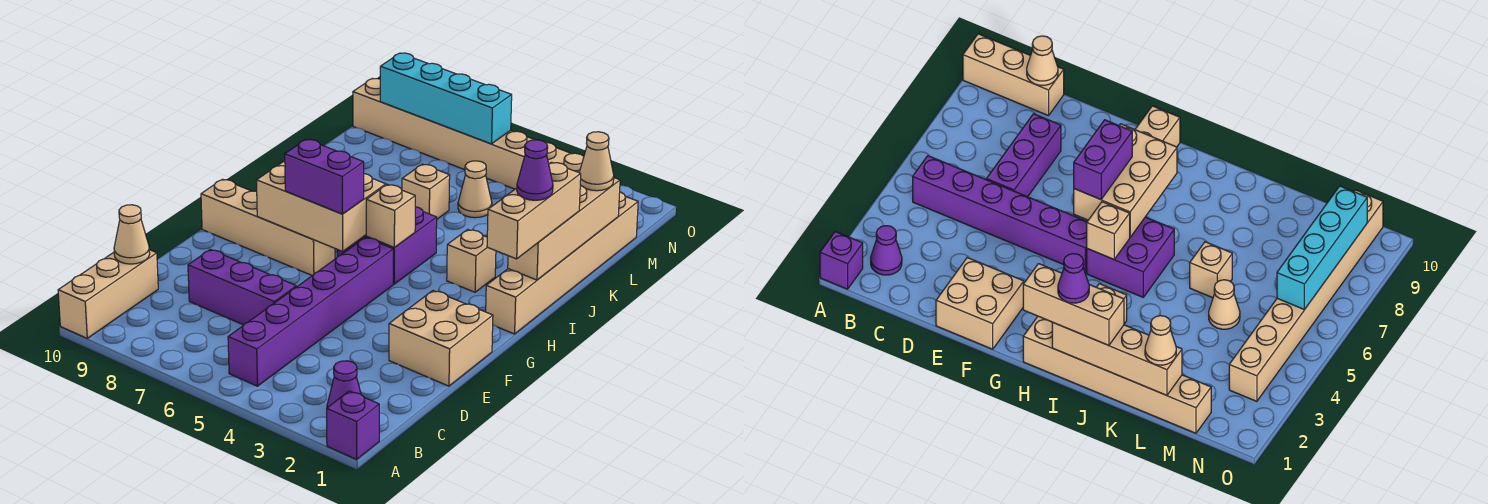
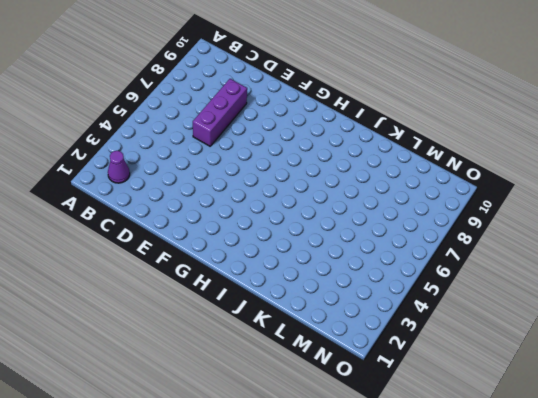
none -> purple brick A1 level 1
none -> tan brick A10:C10 level 1
none -> purple brick B5:G5 level 1

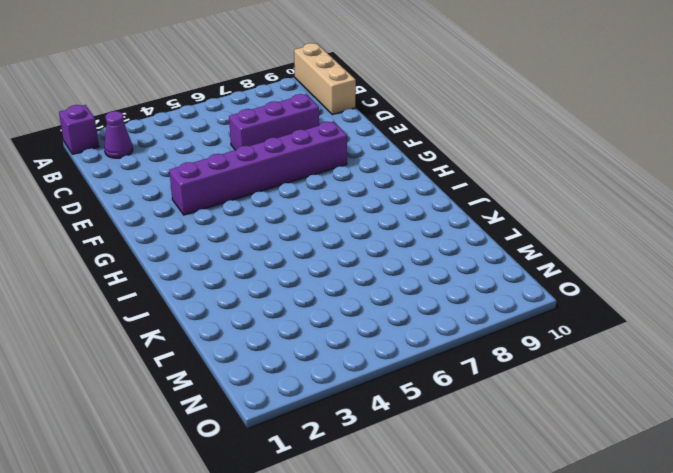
purple brick F3:F8 level 1 -> purple brick B5:G5 level 1
none -> tan brick E1:F2 level 1
none -> tan brick G7:G10 level 1
none -> tan brick H1:M1 level 1

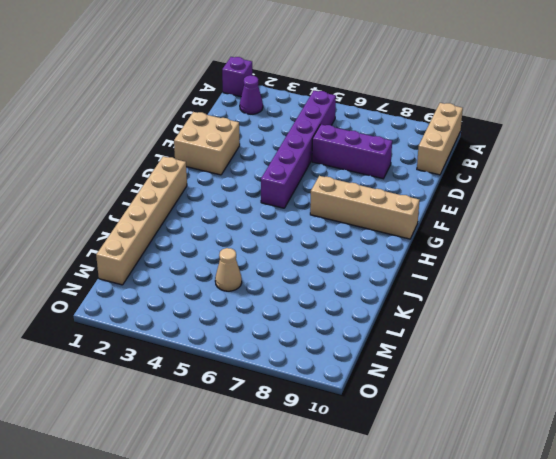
none -> purple brick H5:I6 level 1
none -> tan brick I3 level 1
none -> tan brick K6 level 1

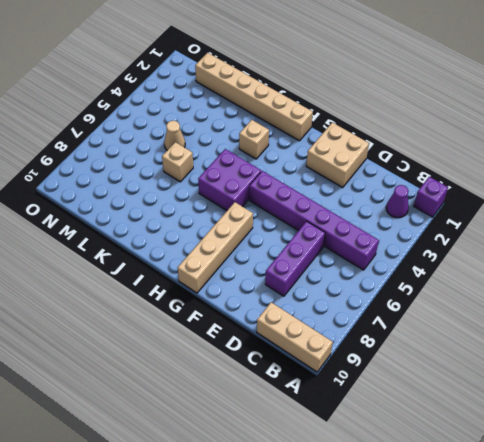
none -> tan brick N3:N10 level 1
none -> tan cone C10 level 2
none -> tan brick G6:H8 level 2

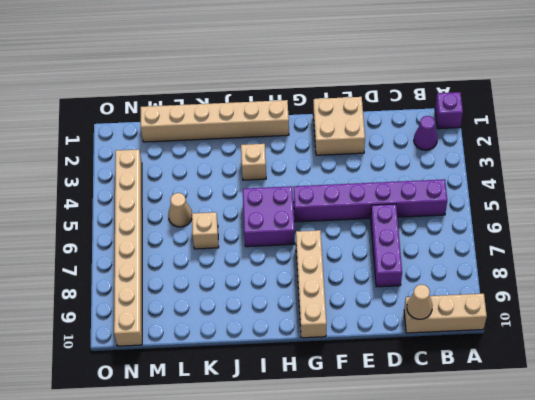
none -> tan brick G6:H8 level 2
none -> tan brick H5 level 2
none -> tan brick I1:L1 level 2

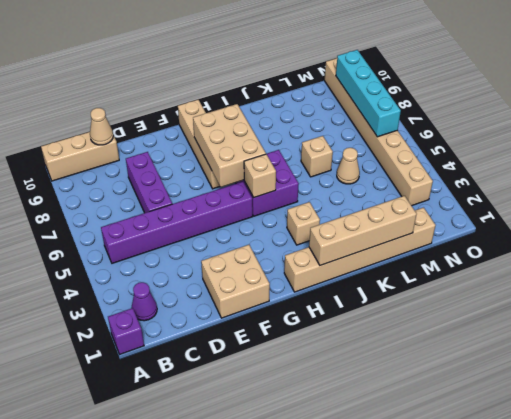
none -> purple brick G6:G7 level 3
none -> tan brick H1:J1 level 3
none -> tan cone L1 level 3

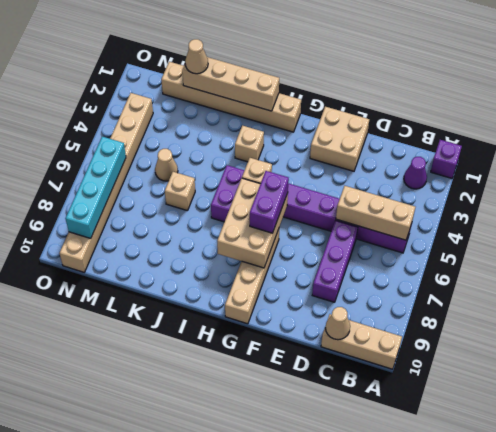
tan brick B5:D5 level 2 -> tan brick H1:J1 level 3
none -> purple cone I1 level 4

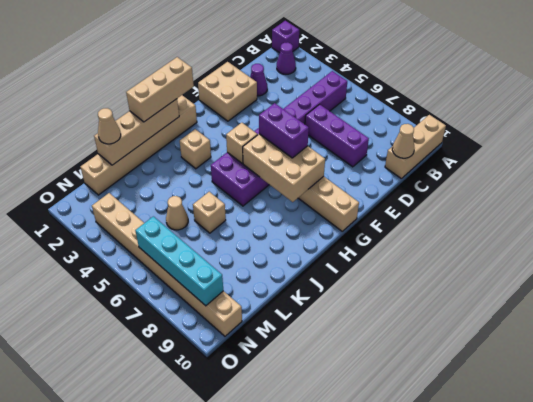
purple cone D2 level 1 -> purple cone I1 level 4

